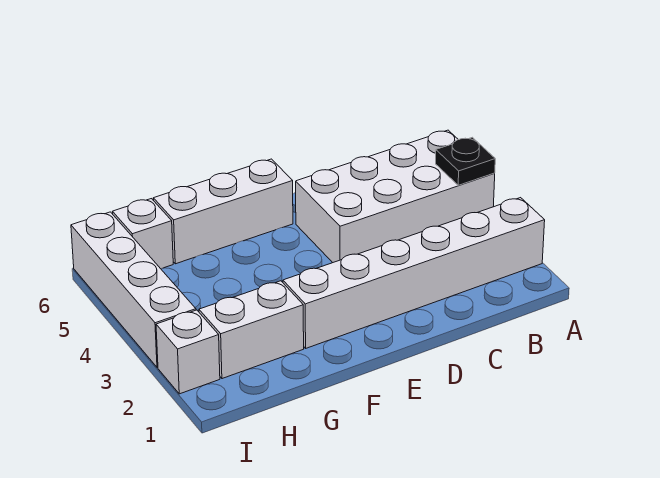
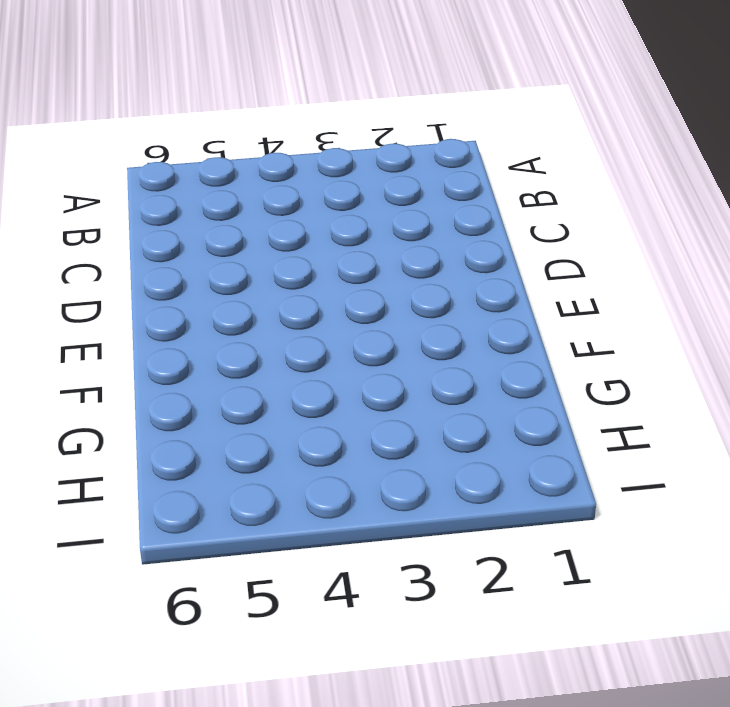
none -> white brick A2:F2 level 1
none -> white brick A4:D5 level 1

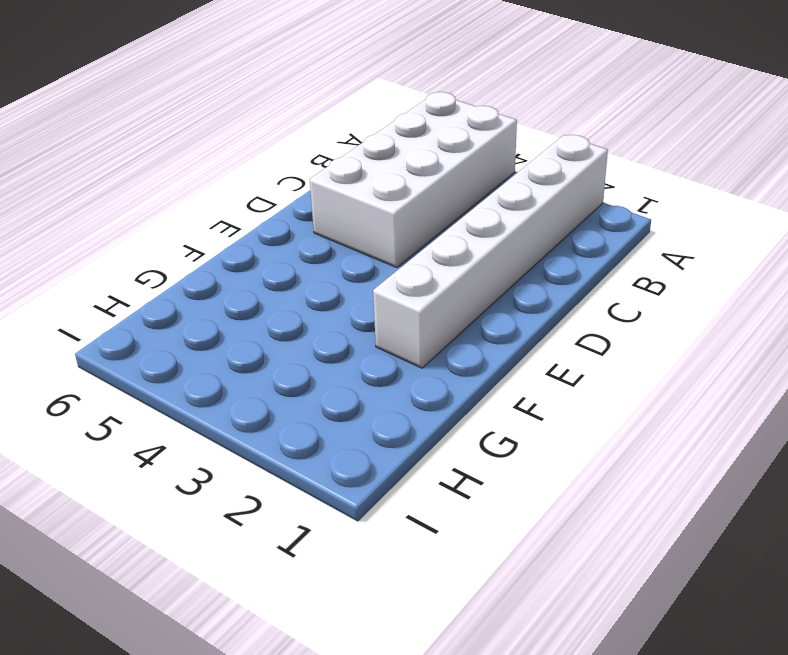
none -> white brick E6:G6 level 1
none -> white brick G2:H2 level 1

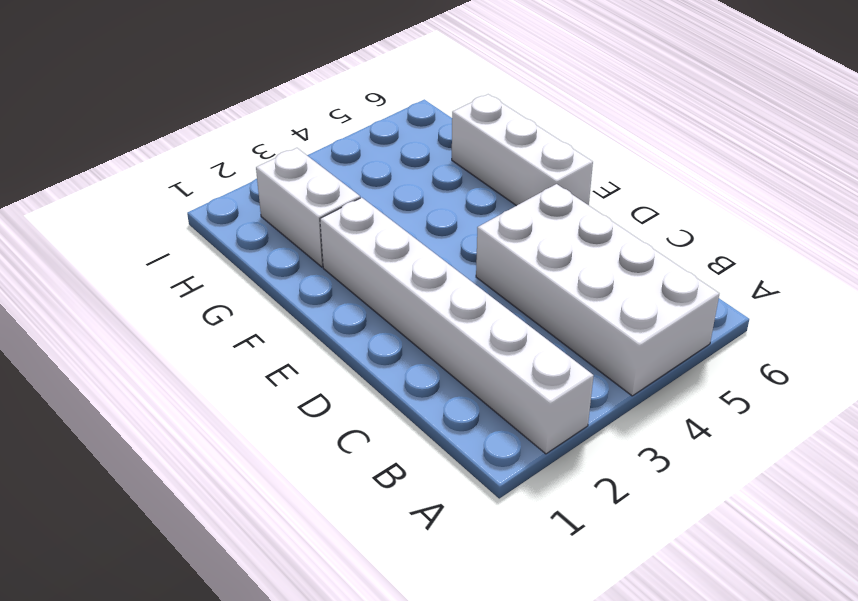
none -> white brick H6 level 1
none -> white brick I2 level 1

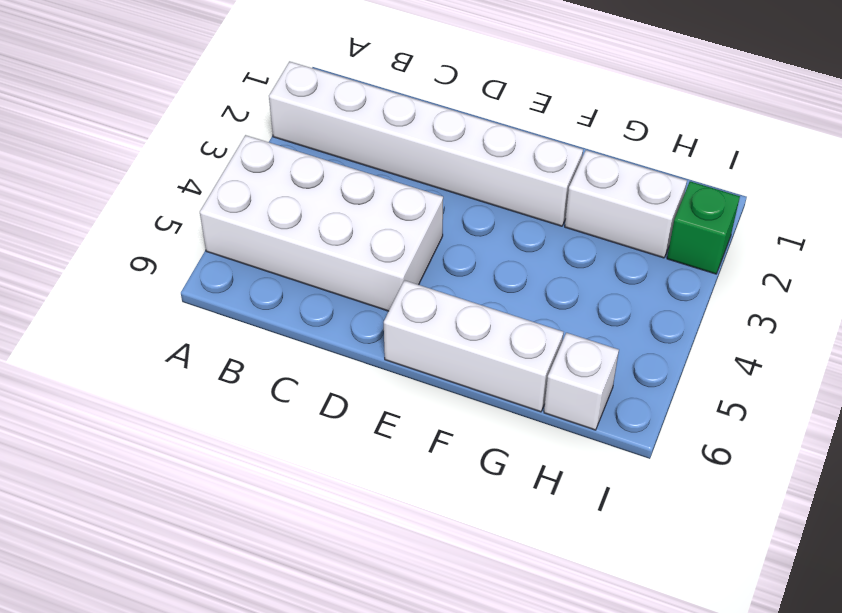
green brick I2 level 1 -> white brick I2 level 1
none -> white brick I3:I6 level 1
none -> black plate A4 level 2

